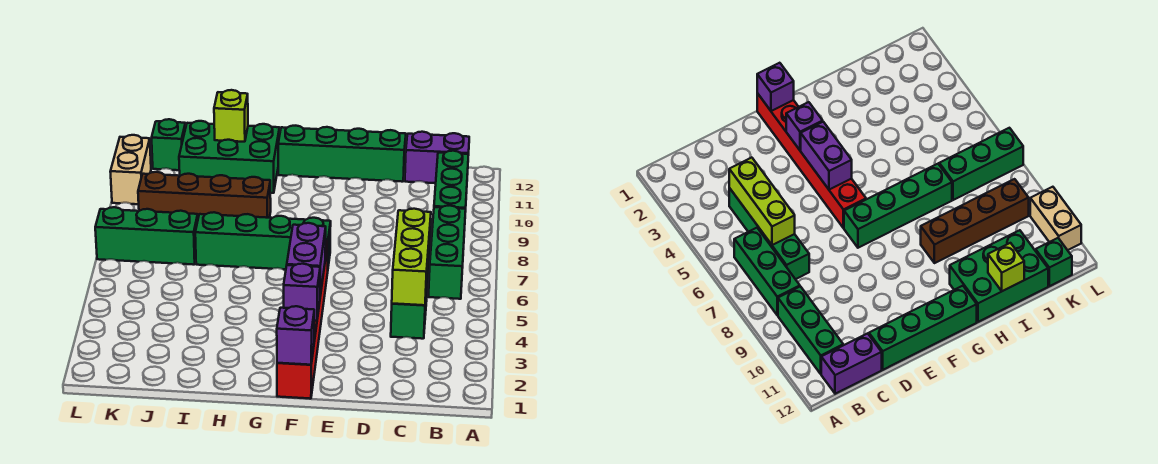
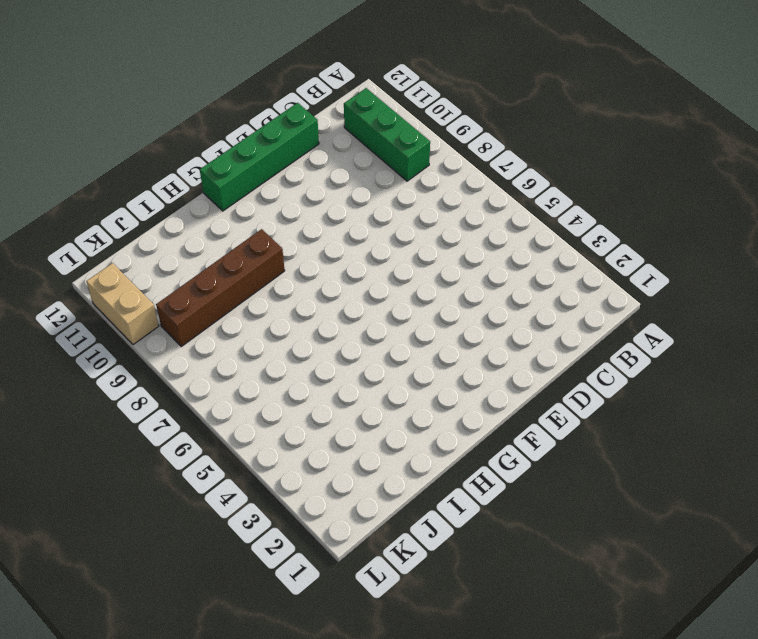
none -> green brick B6:B8 level 1
none -> purple brick B12:C12 level 1
none -> green brick C4:C7 level 1

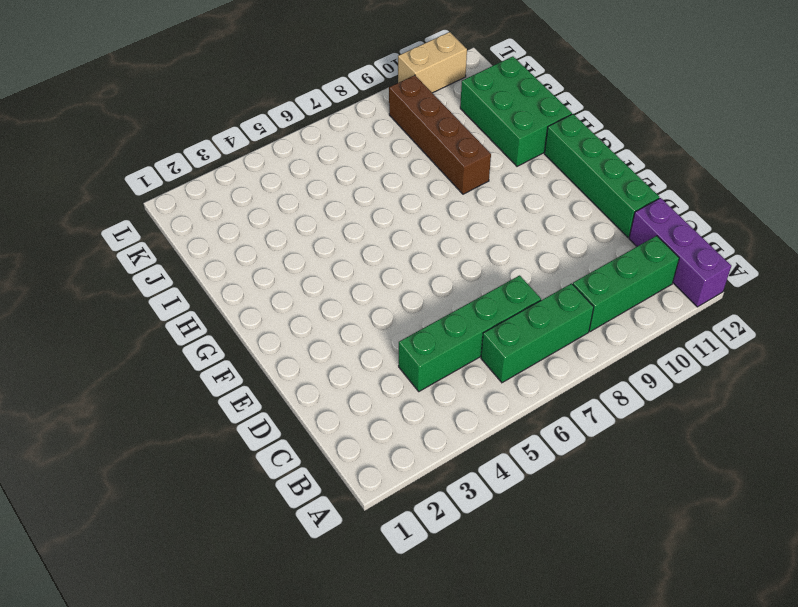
purple brick A12:C12 level 1 -> purple brick B12:C12 level 1
none -> red brick F1:F6 level 1
none -> green brick F7:I7 level 1
none -> green brick J7:L7 level 1

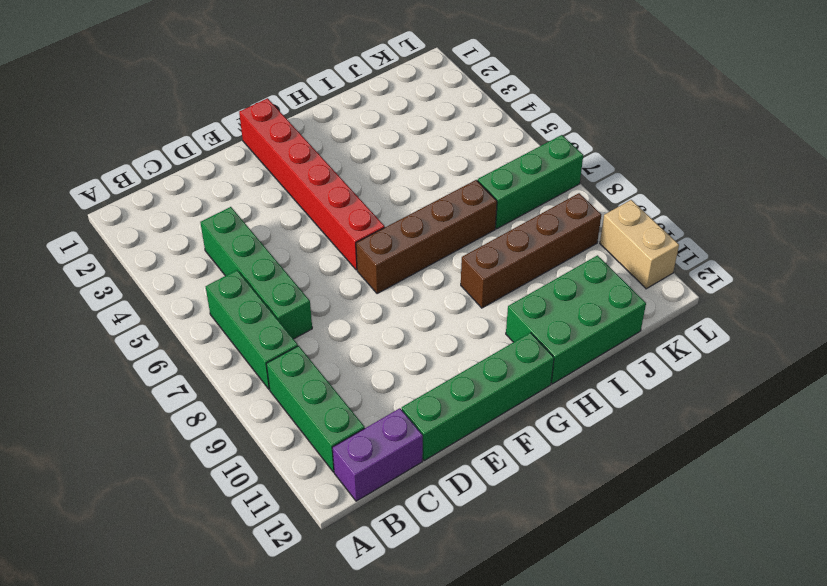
brown brick F7:I7 level 1 -> green brick F7:I7 level 1
none -> green brick K12 level 1
none -> lime brick C4:C6 level 2
none -> purple brick F1 level 2

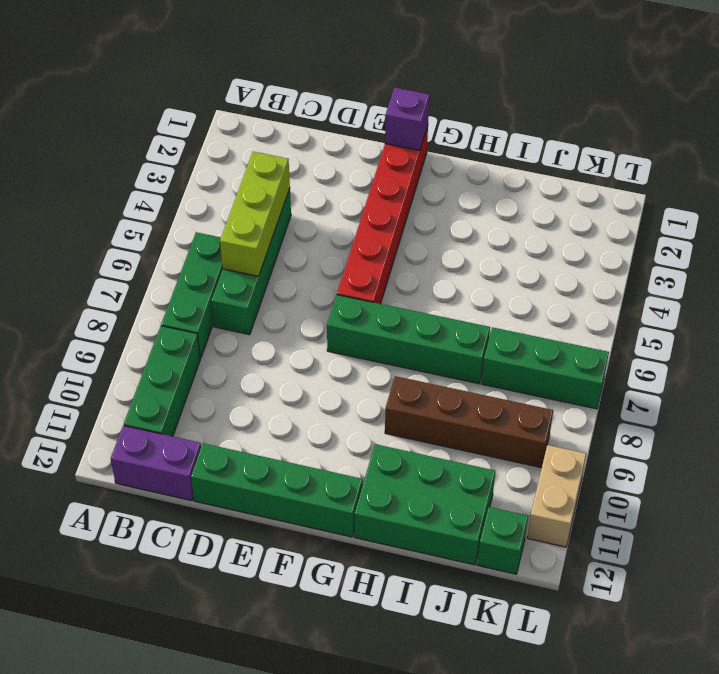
none -> purple brick F3 level 2
none -> purple brick F4:F5 level 2
none -> lime brick I12 level 2

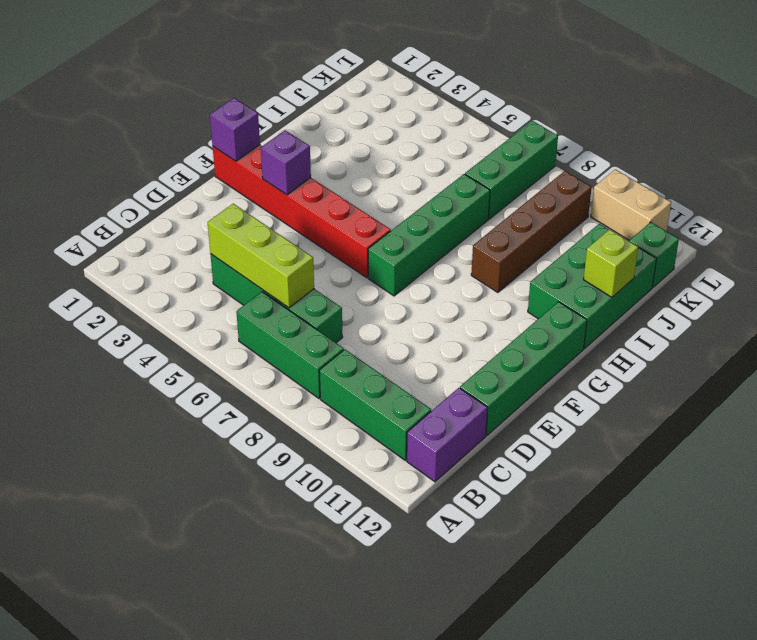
none -> purple brick F4:F5 level 2

